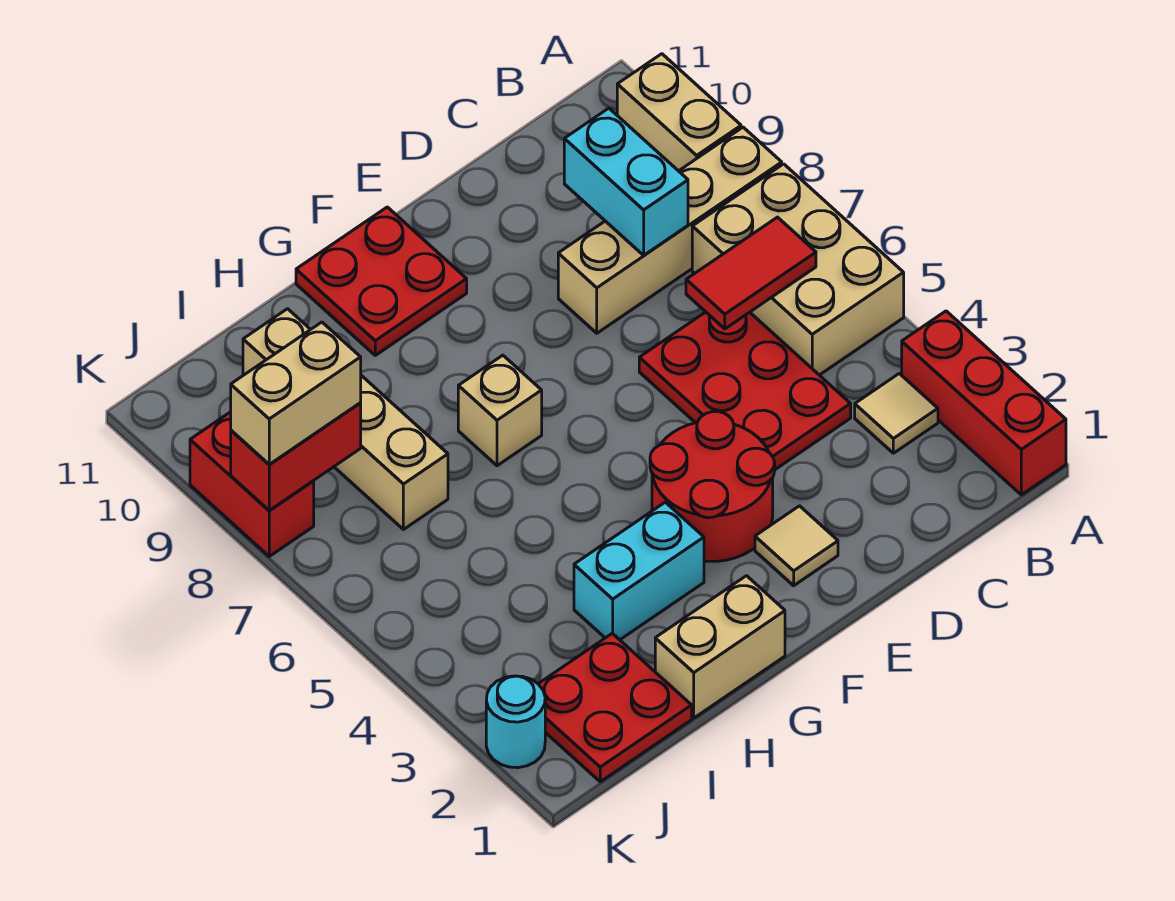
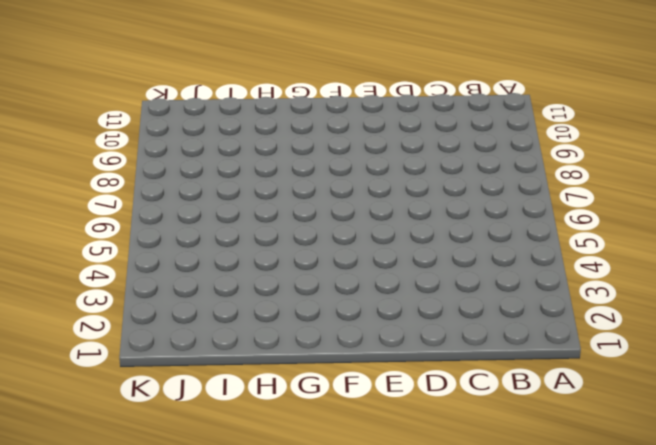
none -> red brick A1:A3 level 1
none -> tan brick A5:B7 level 1
none -> tan brick A8:D8 level 1

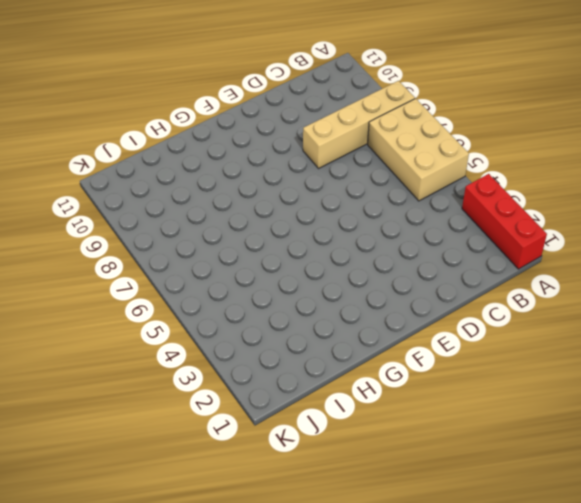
none -> tan brick A9:A10 level 1
none -> tan tile B3 level 1
none -> red plate C4:D6 level 1

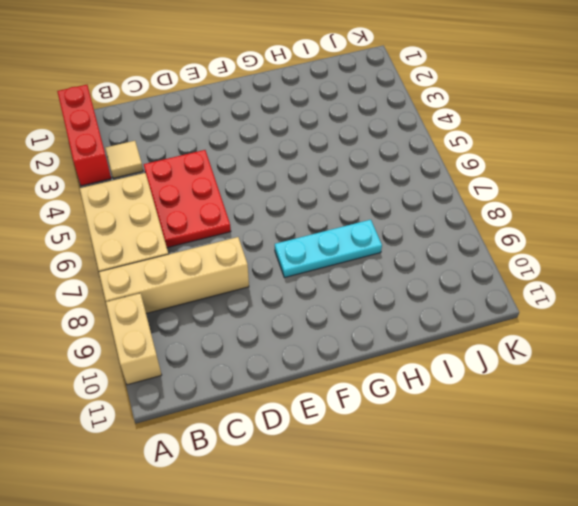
cyan plate F8:H8 level 1 -> none
none -> tan tile E2 level 1
none -> red round brick E3:F4 level 1
none -> red plate F10:G11 level 1

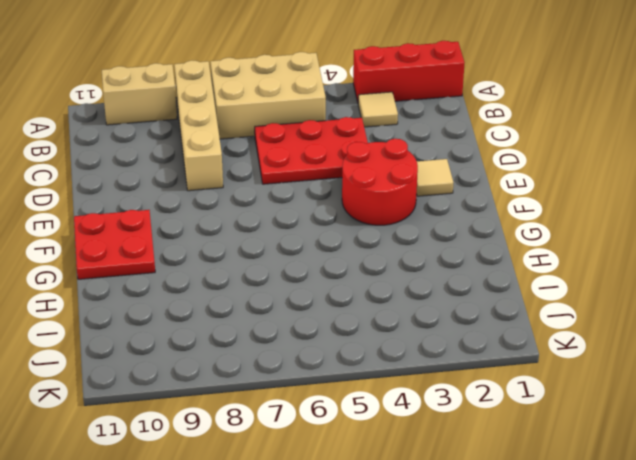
none -> tan brick G1:H1 level 1
none -> cyan brick G3:H3 level 1
none -> tan brick G7 level 1

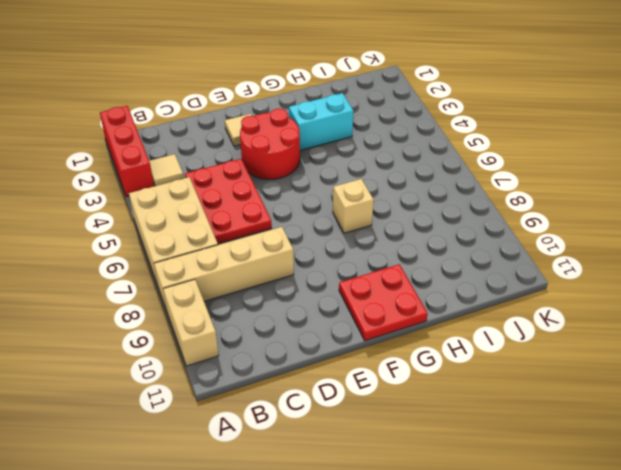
none -> tan brick G1:H1 level 1
none -> red plate I1:J2 level 1
none -> tan brick I7:I10 level 1

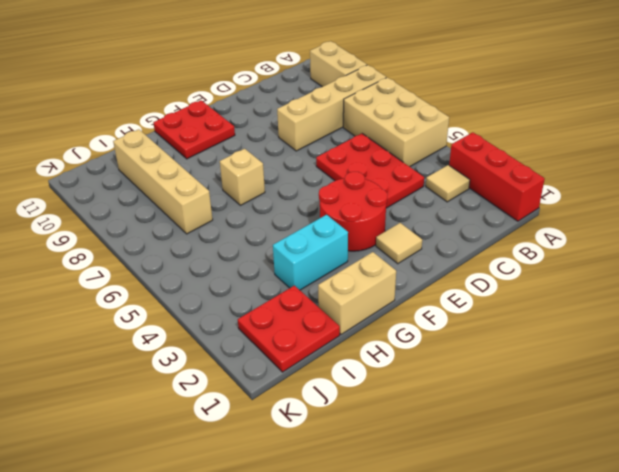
none -> cyan round brick K2 level 1
none -> red brick K8:K9 level 1
none -> red tile B6:C6 level 2

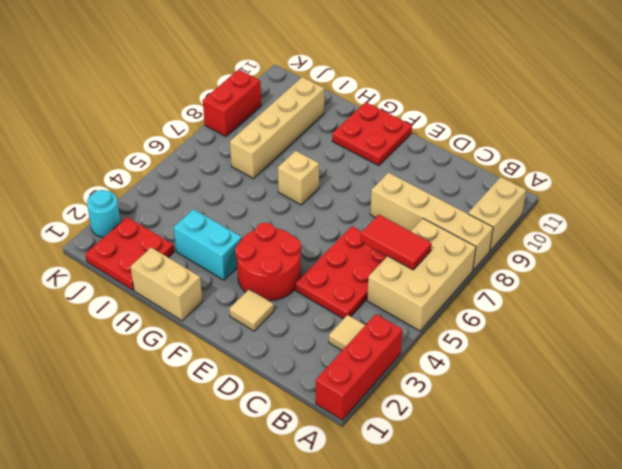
none -> cyan brick C8:C9 level 2
none -> red brick J8:K8 level 2
none -> tan brick J8:K8 level 3

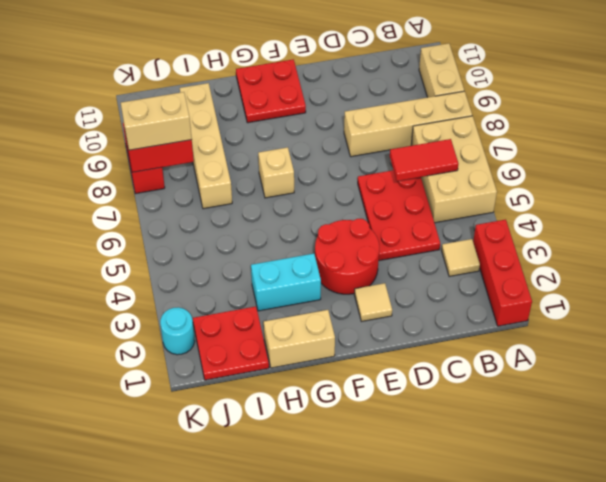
none -> cyan brick C8:C9 level 2

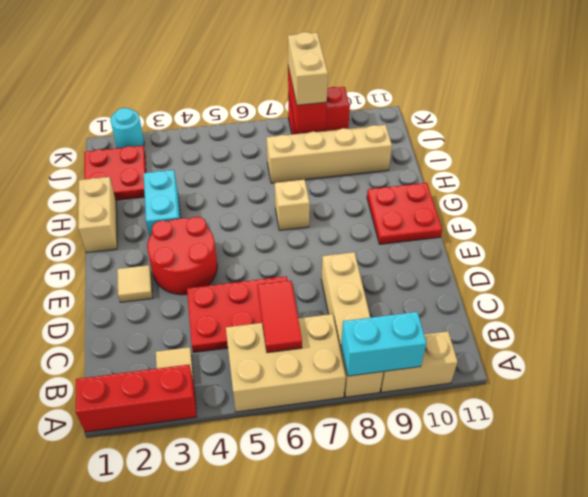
cyan brick A8:A9 level 2 -> cyan brick C8:C9 level 2

